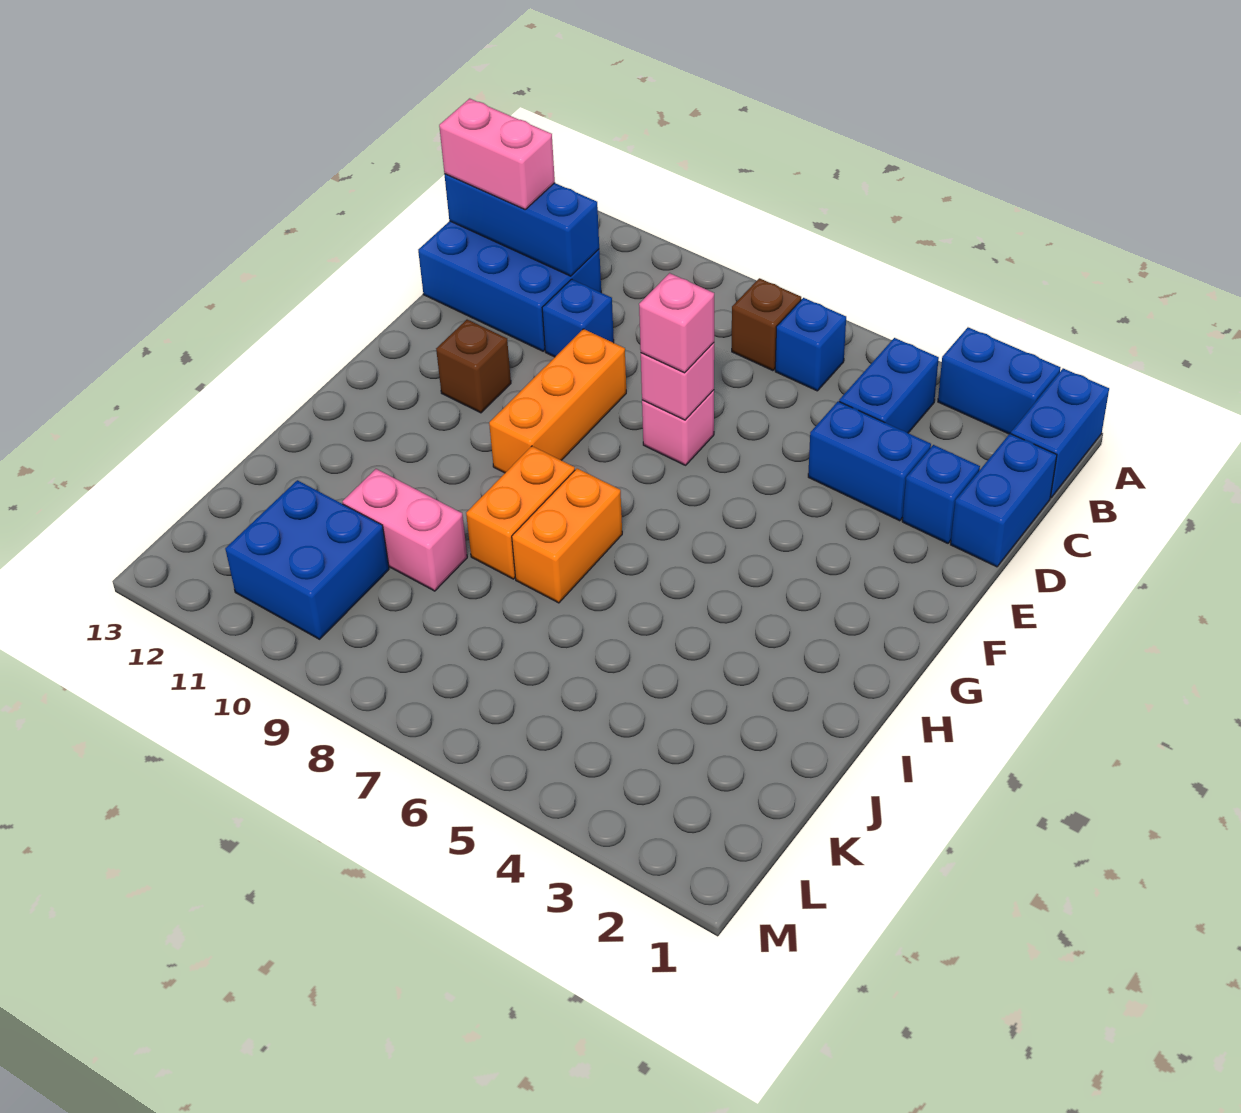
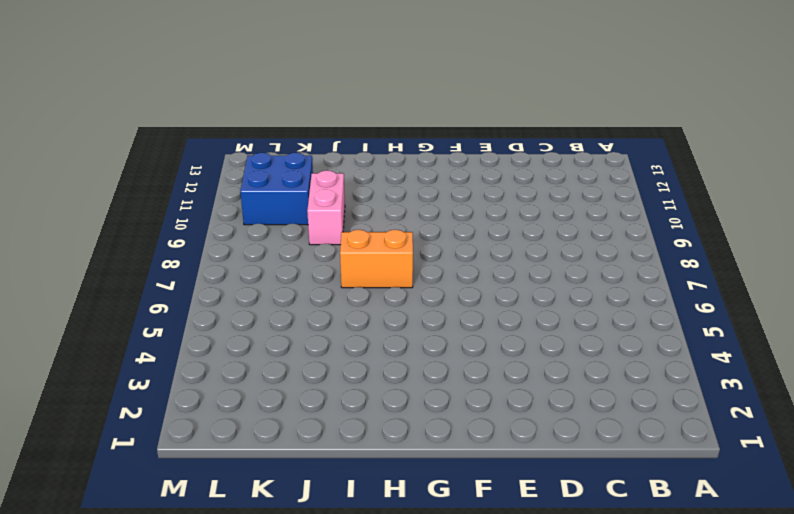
none -> blue brick A1:B1 level 1
none -> blue brick A2:A3 level 1
none -> blue brick B4:C4 level 1

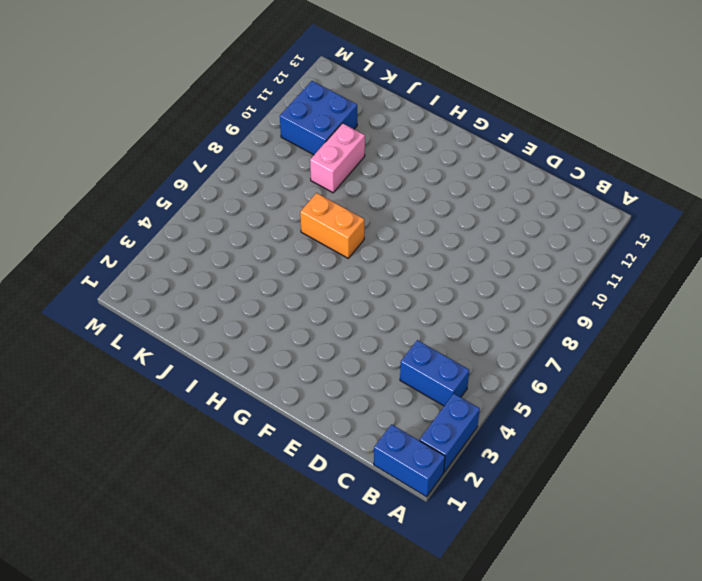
none -> blue brick B6 level 1
none -> brown brick B7 level 1
none -> blue brick C1:D1 level 1

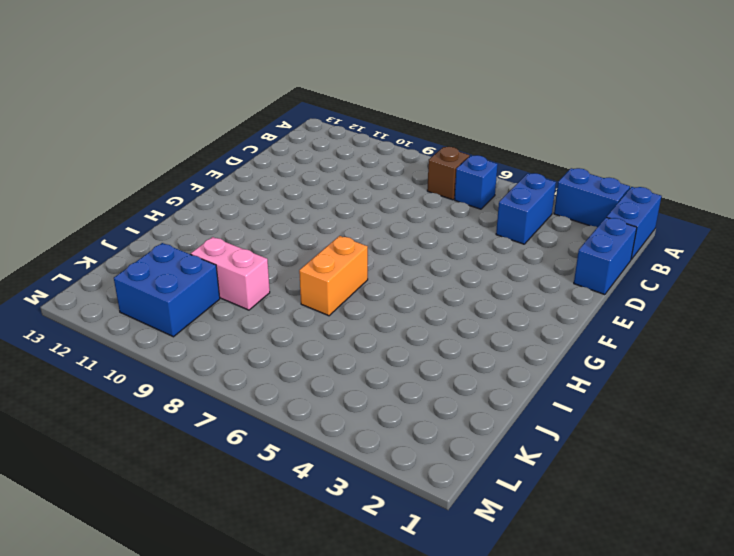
none -> blue brick C11:D13 level 1
none -> blue brick D2 level 1
none -> blue brick D3:D4 level 1

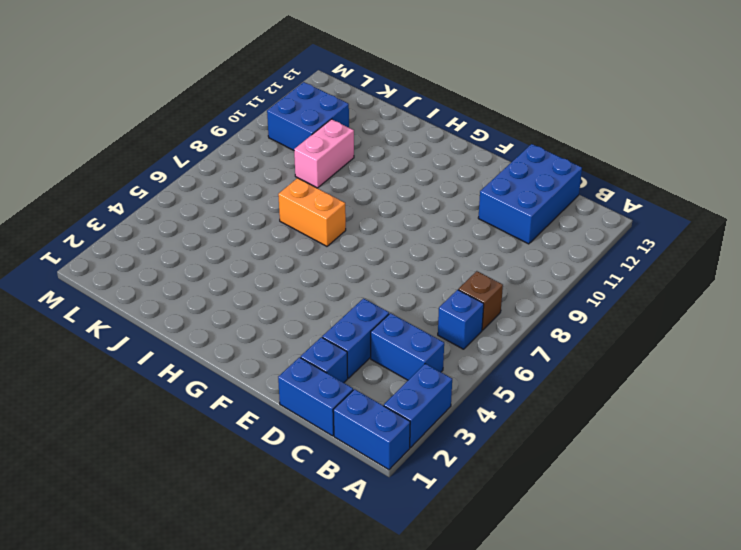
none -> blue brick D10 level 1
none -> pink brick E7 level 1
none -> orange brick E9:G9 level 1

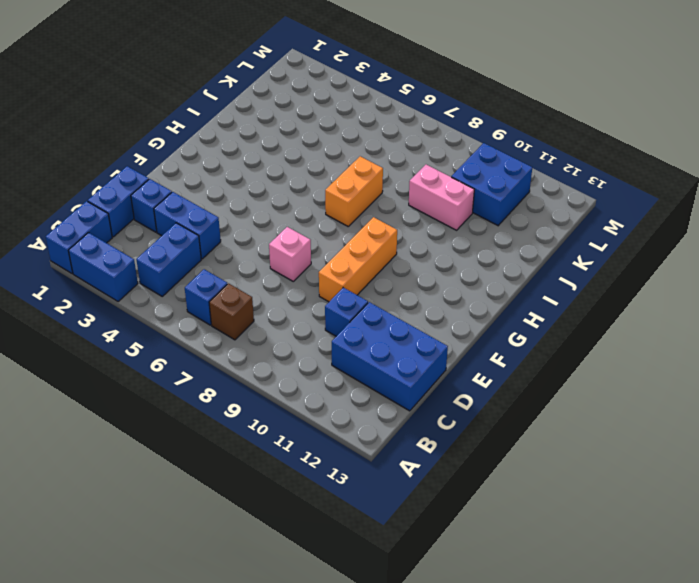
none -> brown brick F11 level 1
none -> orange brick H8:I8 level 1
none -> blue brick C11:C13 level 2

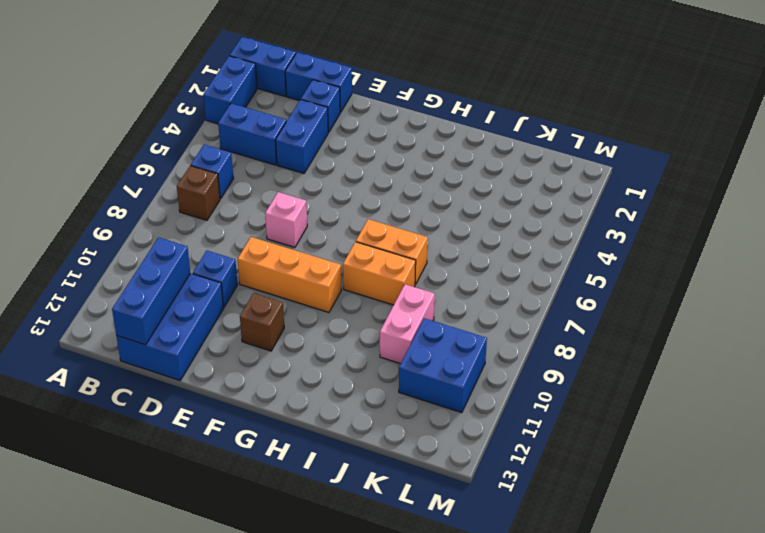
none -> pink brick E7 level 2
none -> pink brick C12:C13 level 3
none -> pink brick E7 level 3

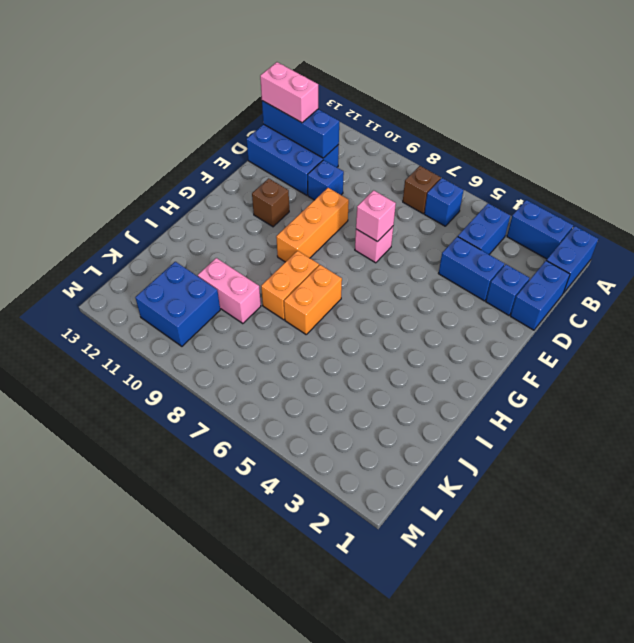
none -> pink brick E7 level 3

